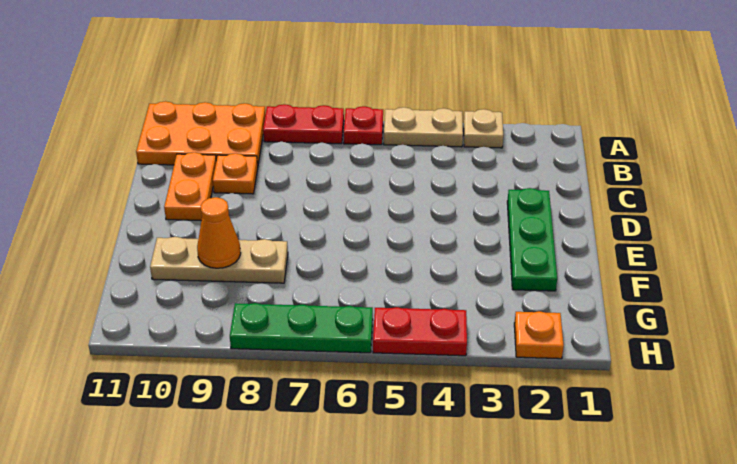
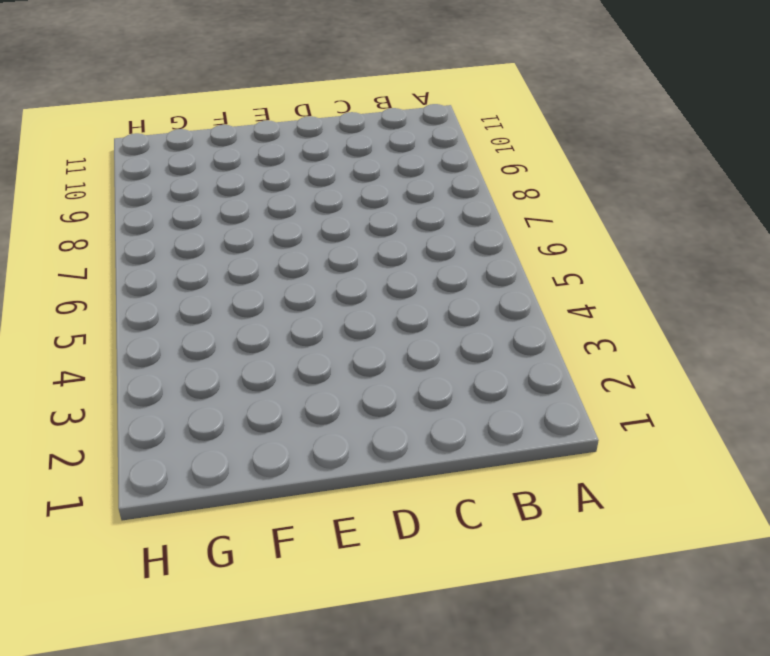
none -> tan plate A3 level 1
none -> tan plate A4:A5 level 1
none -> red plate A6 level 1

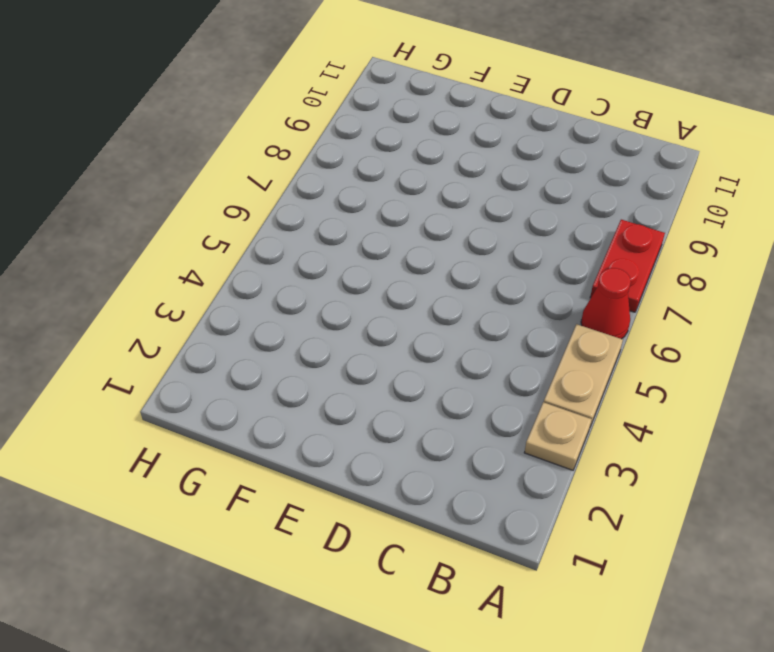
red cone A6 level 1 -> red plate A6 level 1
none -> orange plate A9:B11 level 1
none -> orange plate C9 level 1
none -> orange plate C10:D10 level 1

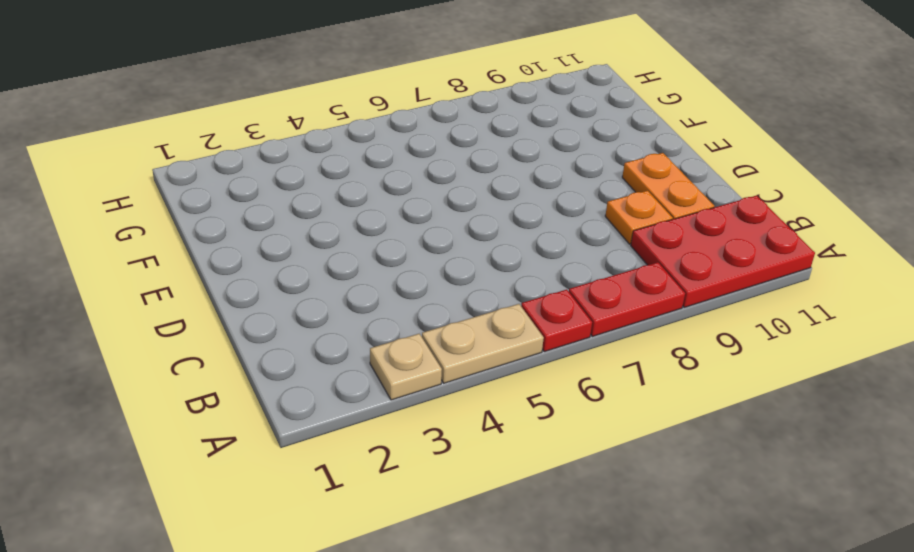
red plate A9:B11 level 1 -> orange plate A9:B11 level 1
none -> green plate D2:F2 level 1
none -> tan plate F8:F10 level 1
none -> orange plate H2 level 1

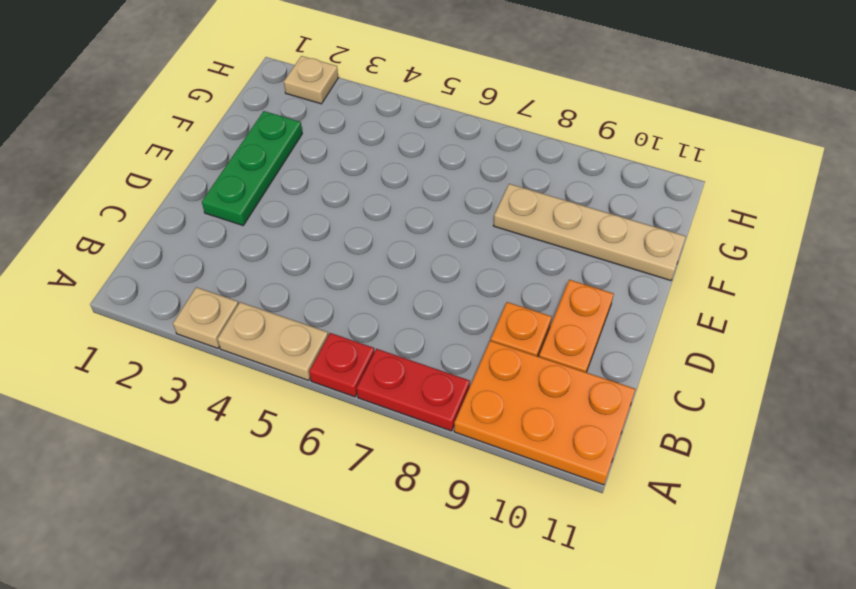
tan plate F8:F11 level 1 -> tan plate F8:F10 level 1
tan plate H2 level 1 -> orange plate H2 level 1
none -> red plate H4:H5 level 1
none -> green plate H6:H8 level 1
none -> orange cone F9 level 2

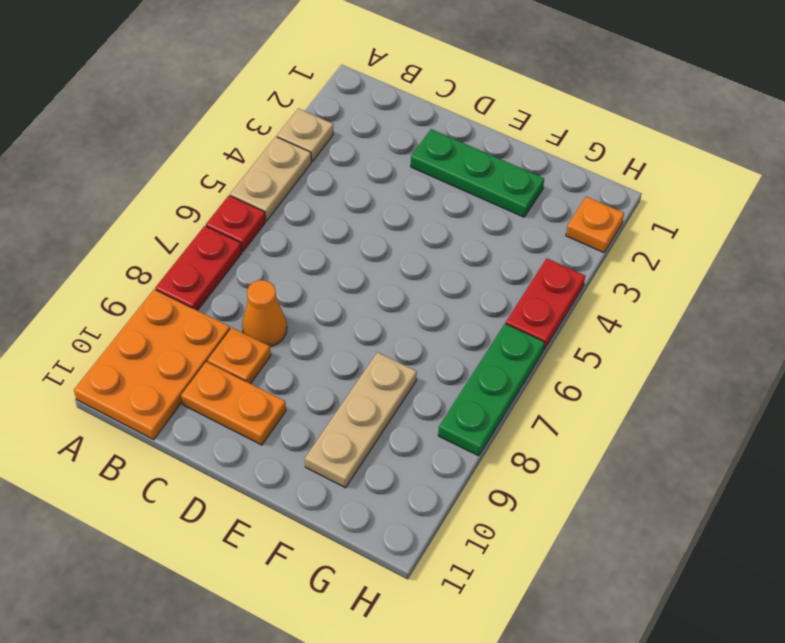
orange cone C8 level 1 -> orange cone F9 level 2

